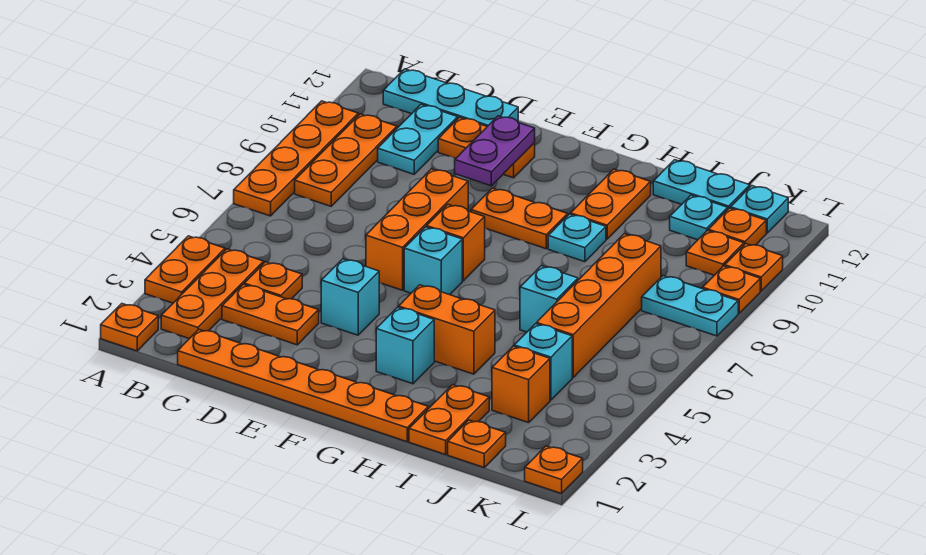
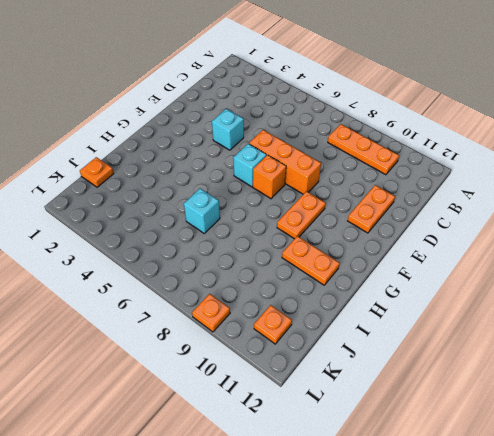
none -> orange plate A1 level 1
none -> orange plate A3:A4 level 1
none -> orange plate A7:A10 level 1
none -> orange plate B2:B4 level 1

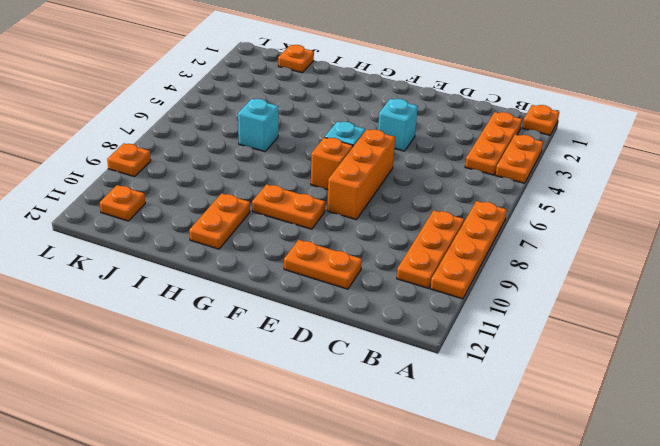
none -> cyan plate B12:D12 level 1
none -> orange plate C1:H1 level 1
none -> orange plate C3:D3 level 1
none -> orange plate C4 level 1

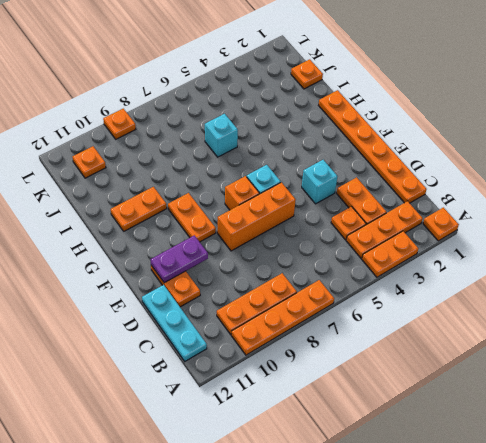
none -> cyan plate C10:C11 level 1
none -> cyan brick G3 level 1
none -> orange brick G4:H4 level 1
none -> cyan plate H9 level 1

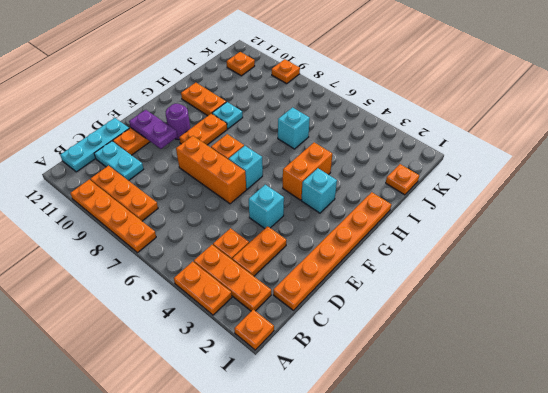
purple round brick F10 level 1 -> none
none -> orange plate I1:I2 level 1
none -> cyan plate I12:J12 level 1
none -> orange brick J3 level 1
none -> cyan brick J4 level 1

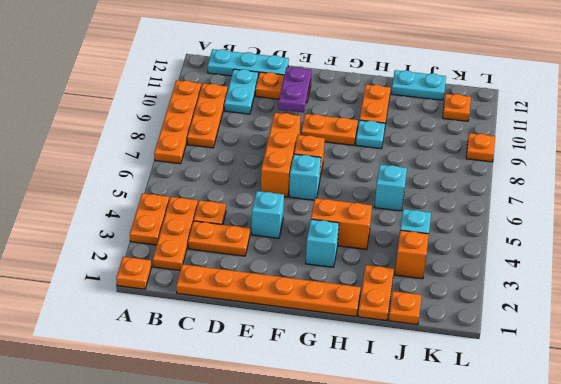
none -> orange brick J5:J8 level 1
none -> cyan plate J11 level 1
none -> cyan plate K8:L8 level 1
none -> orange plate K10 level 1

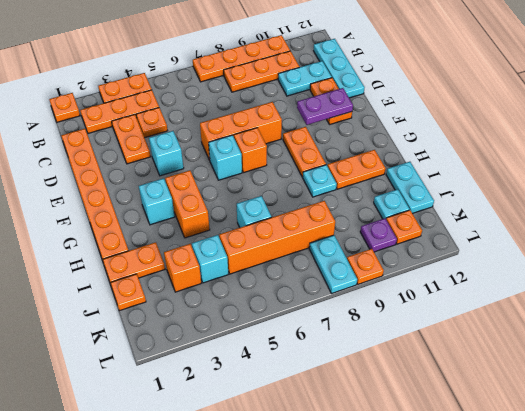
purple plate K10 level 1 -> orange plate K10 level 1
none -> cyan plate K12 level 1
none -> orange plate L1 level 1
none -> orange plate L10 level 1

